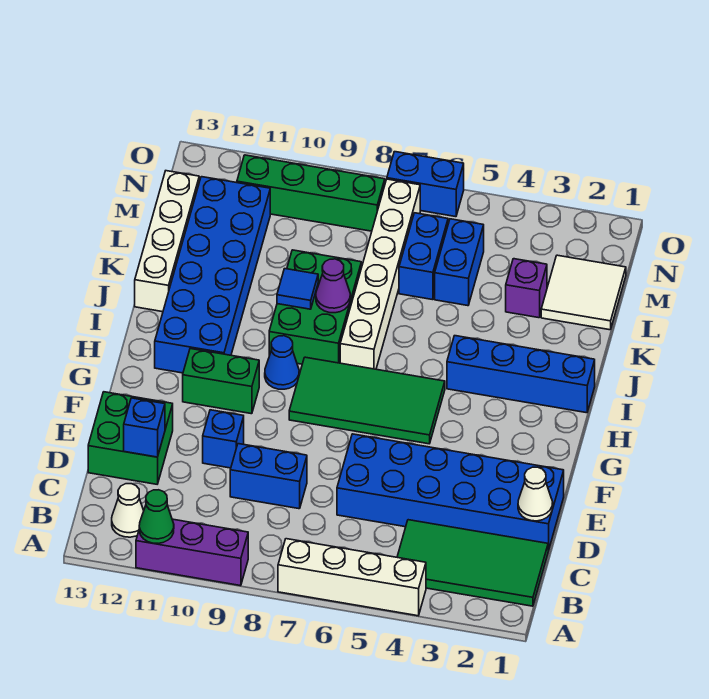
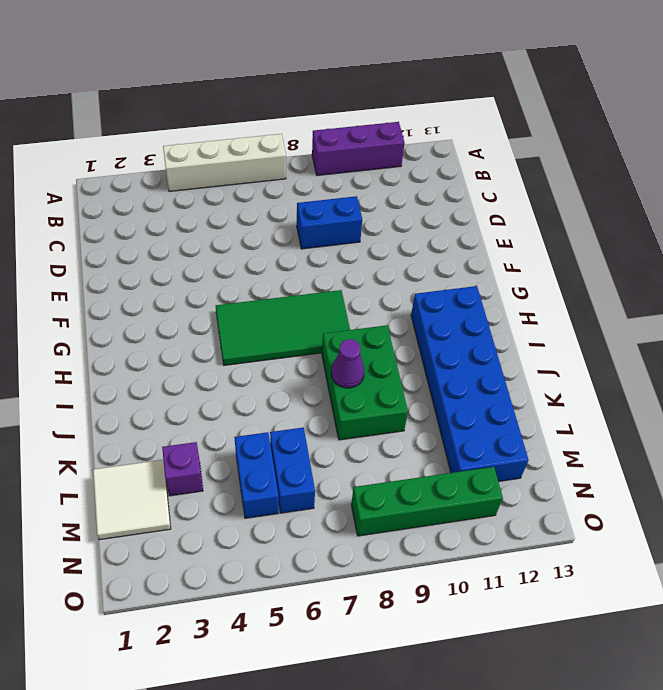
none -> green tile B1:C4 level 1
none -> white cone B12 level 1
none -> blue brick D1:E6 level 1

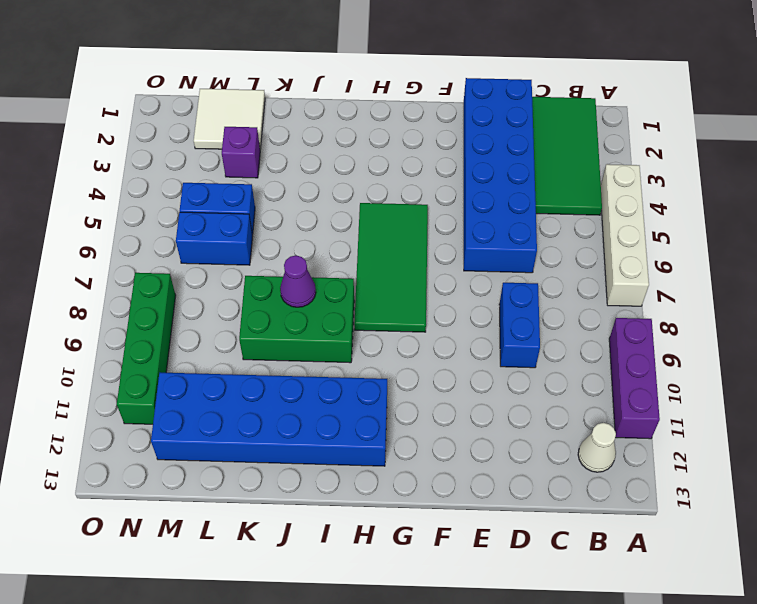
none -> green brick D12:E13 level 1
none -> blue brick E10 level 1
none -> green brick G10:G11 level 1

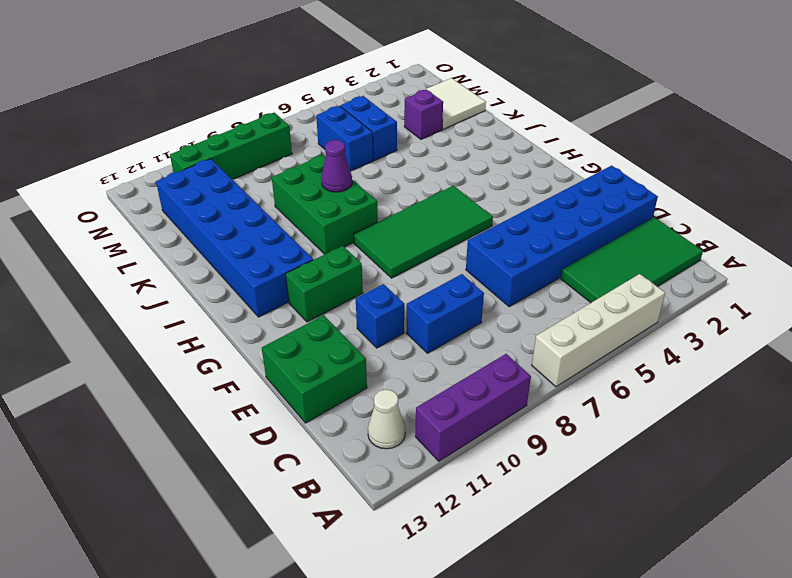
none -> blue cone H9 level 1
none -> blue brick I1:I4 level 1
none -> white brick I7:N7 level 1

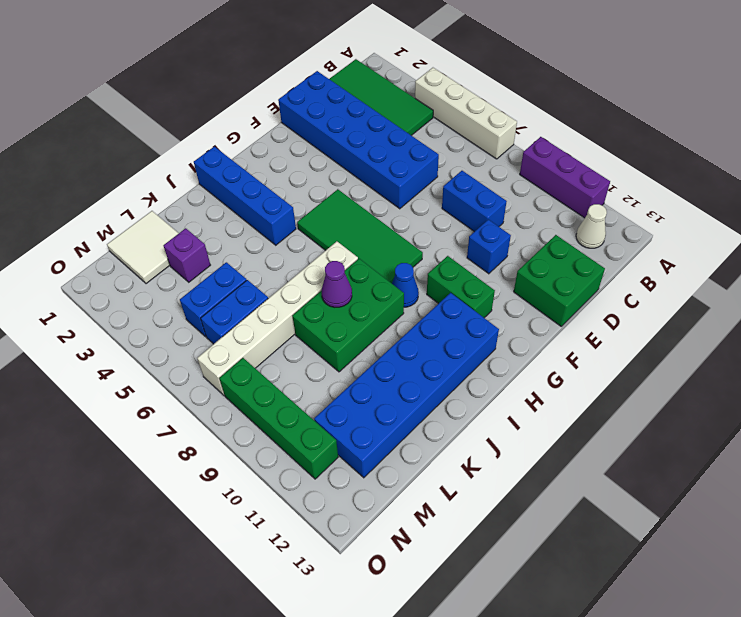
none -> white brick J13:M13 level 1
none -> blue brick O6:O7 level 1
none -> green cone A11 level 2

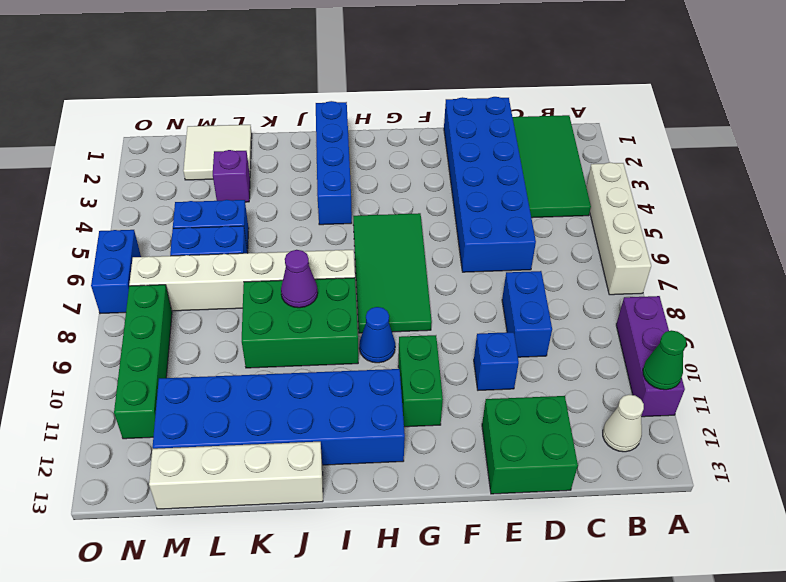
none -> white cone D1 level 2
none -> blue brick D12 level 2
none -> blue tile J9 level 2

